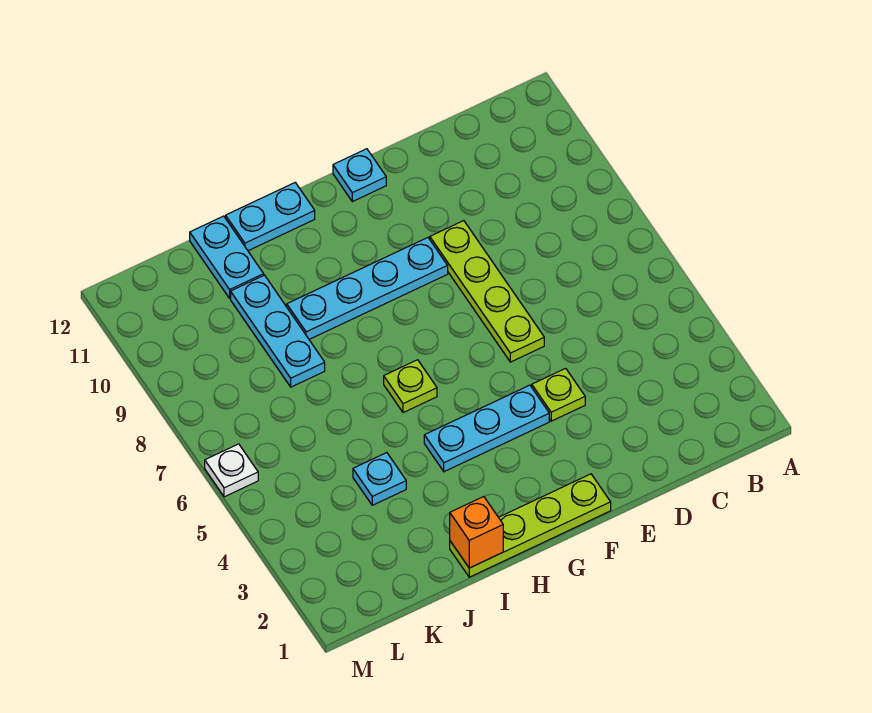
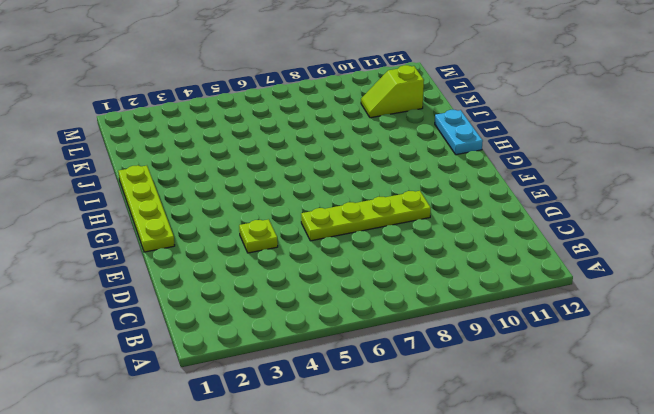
lime slope K10:K11 level 1 top 11 -> none
none -> cyan plate F4:H4 level 1
none -> cyan plate F9:I9 level 1
none -> cyan plate F12 level 1

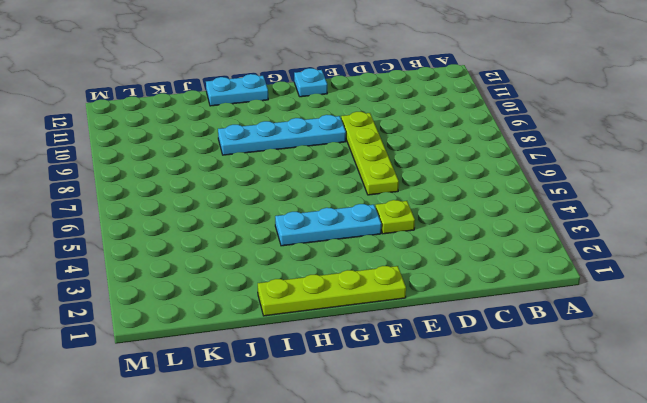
none -> lime plate H6 level 1
none -> cyan plate J4 level 1
none -> cyan plate J8:J10 level 1

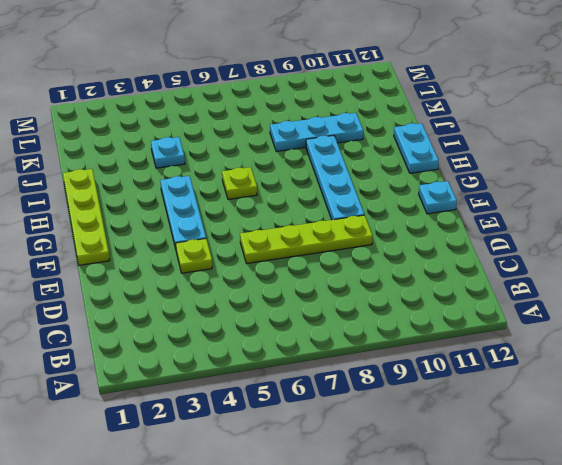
none -> cyan plate J11:J12 level 1
none -> white plate M6 level 1
none -> orange brick I1 level 2

